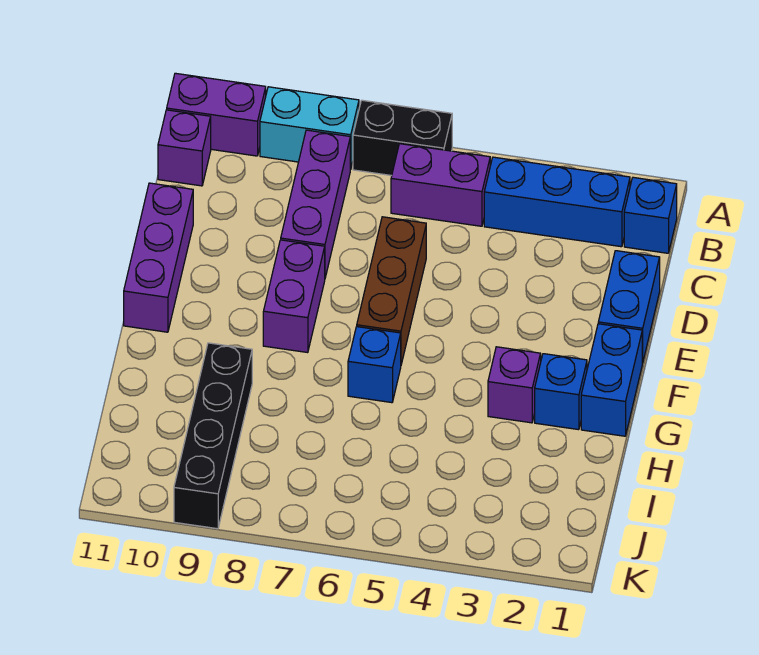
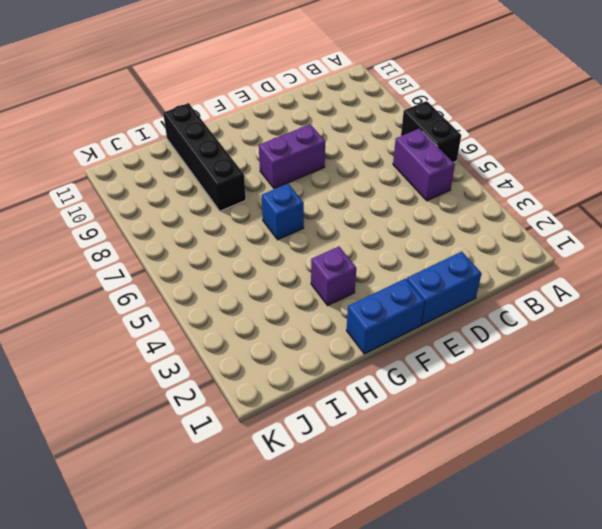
black brick H8:H11 level 1 -> black brick H9:K9 level 1
none -> cyan brick A8:A9 level 1
none -> purple brick A10:A11 level 1
none -> blue brick B1 level 1

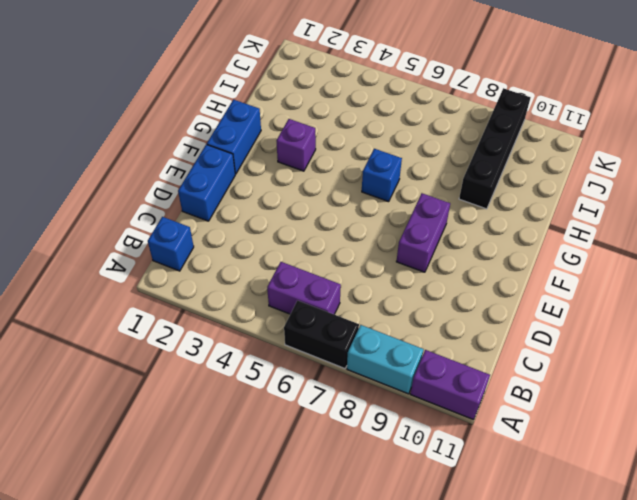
none -> blue brick B2:B4 level 1
none -> purple brick B8:D8 level 1
none -> purple brick B11 level 1

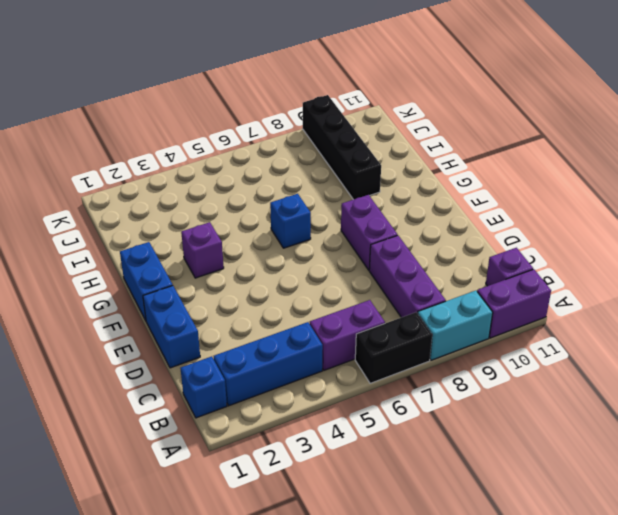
none -> brown brick D6:F6 level 1
none -> purple brick D11:F11 level 1
none -> blue brick G2 level 1

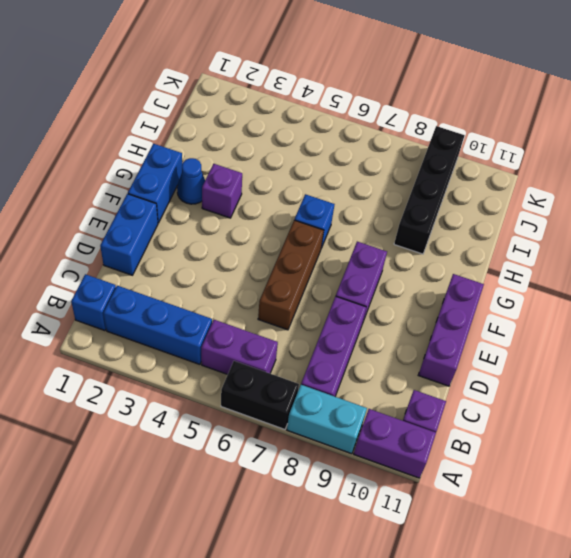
blue cone G2 level 1 -> blue brick G2 level 1

